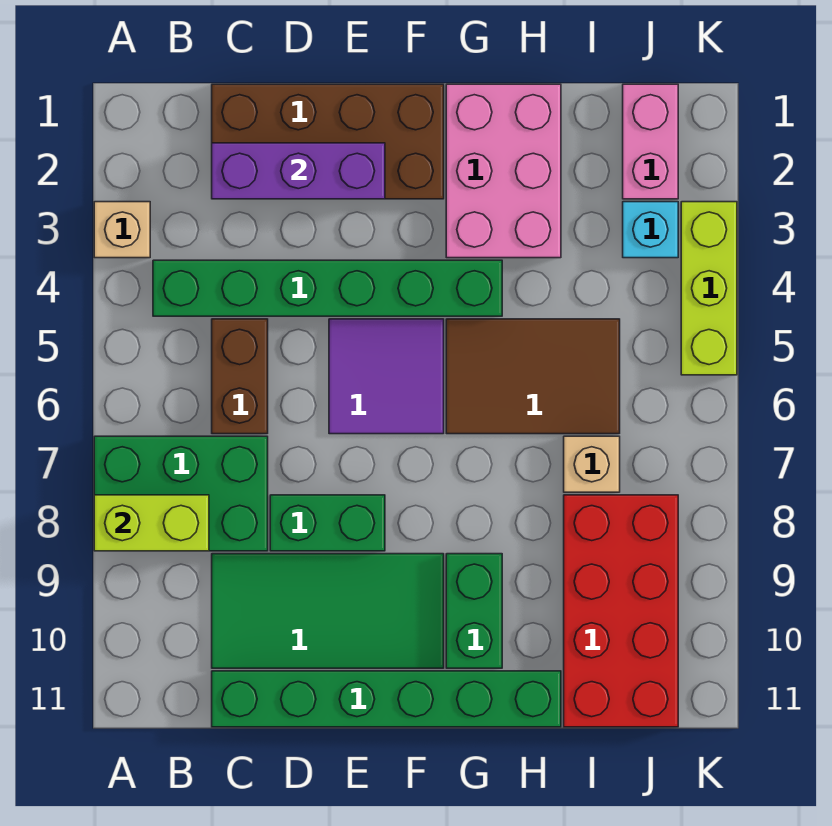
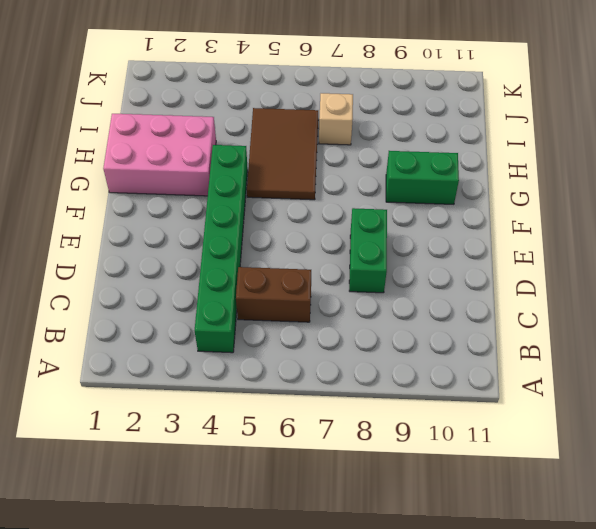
none -> tan brick A3 level 1
none -> green brick A7:C8 level 1
none -> brown brick C1:F2 level 1

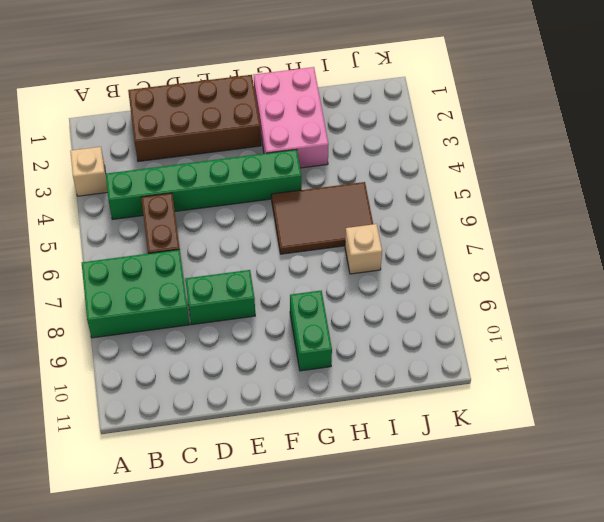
none -> green tile C9:F10 level 1
none -> green brick C11:H11 level 1
none -> purple tile E5:F6 level 1

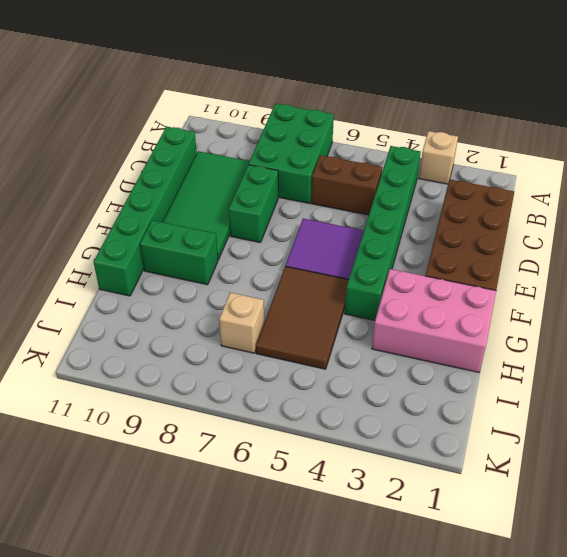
none -> red brick I8:J11 level 1
none -> pink brick J1:J2 level 1
none -> cyan brick J3 level 1

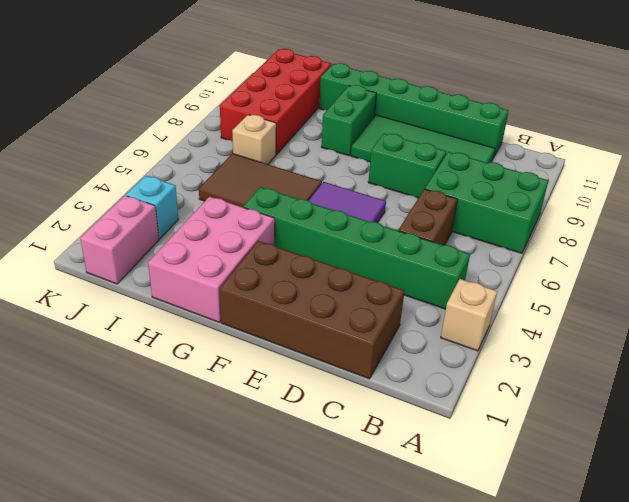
none -> lime brick K3:K5 level 1
none -> lime brick A8:B8 level 2
none -> purple brick C2:E2 level 2

